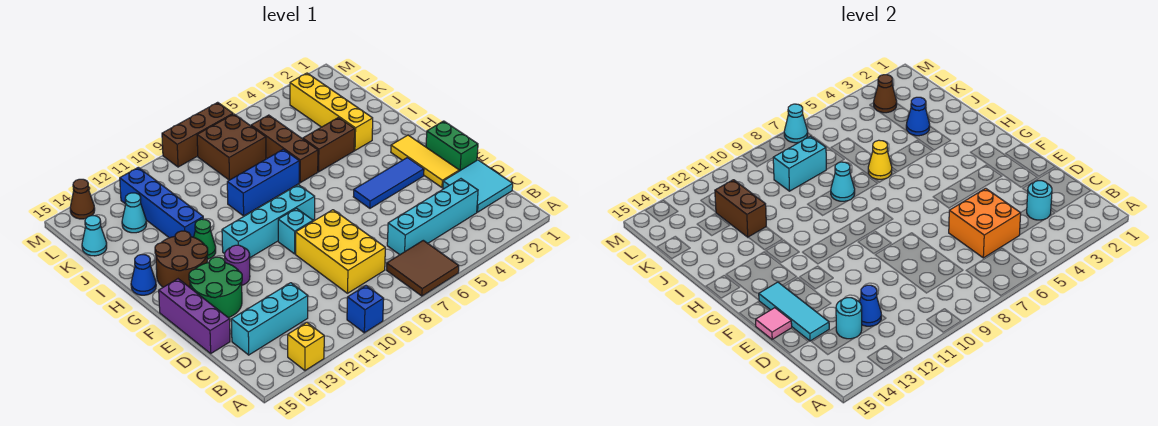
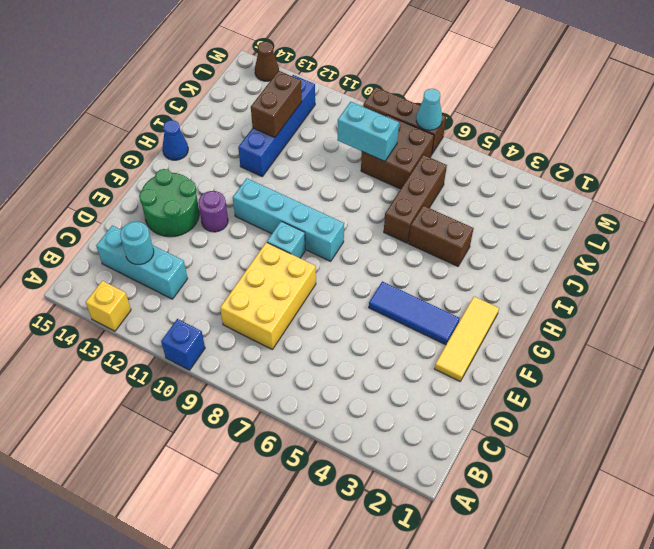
none -> brown tile A6:B7 level 1
none -> cyan tile C1:D2 level 1
none -> cyan brick C3:C6 level 1
none -> purple brick D15:F15 level 1

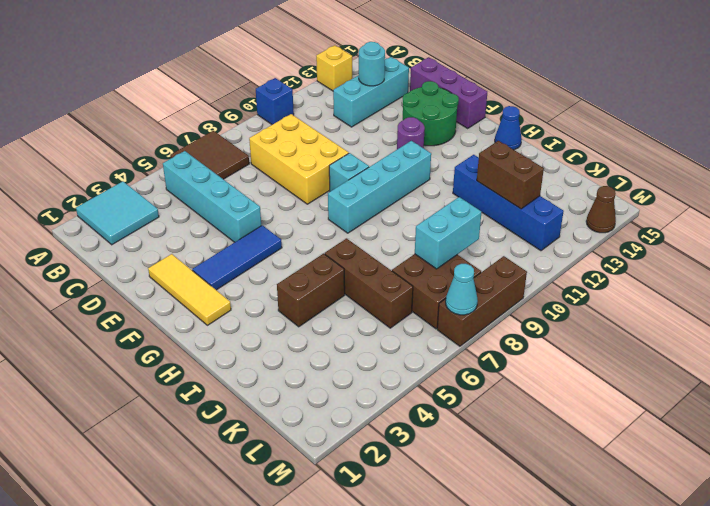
cyan tile A2:B3 level 1 -> cyan tile C1:D2 level 1
cyan brick B5:E5 level 1 -> cyan brick C3:C6 level 1
none -> green brick E1:F1 level 1
none -> brown round brick G13:H14 level 1
none -> green cone H12 level 1
none -> yellow brick I3:L3 level 1

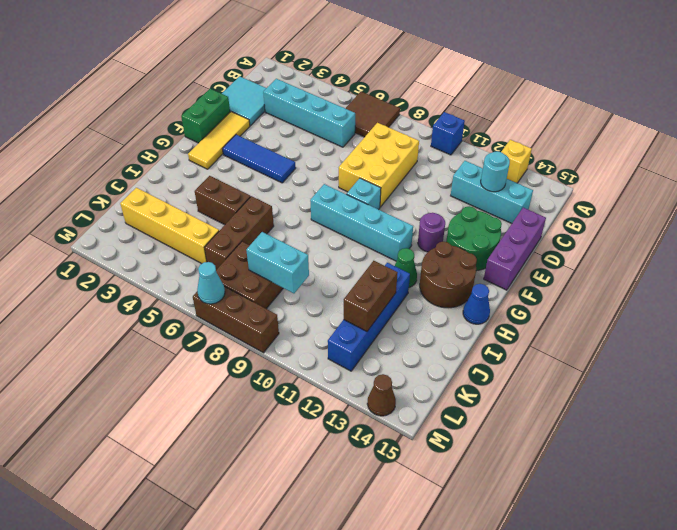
yellow brick K2:K5 level 1 -> yellow brick I3:L3 level 1
none -> blue brick I7:I9 level 1
none -> cyan cone K13 level 1
none -> cyan cone K15 level 1
none -> cyan round brick C3 level 2

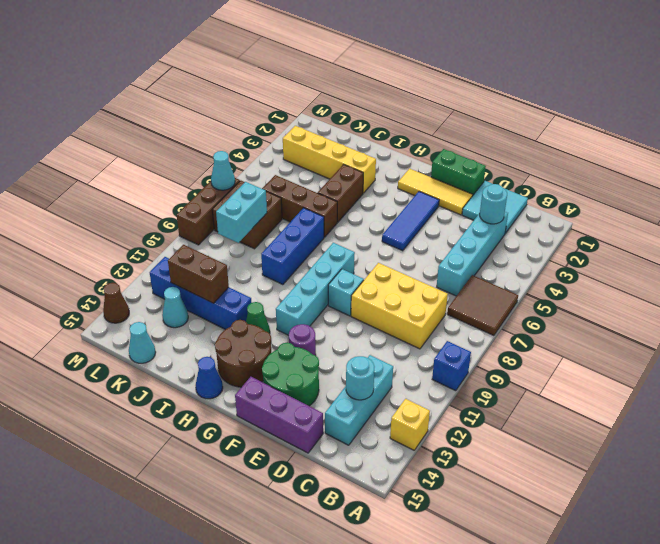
none -> orange brick C5:D6 level 2
none -> blue cone C12 level 2
none -> cyan tile D14:F14 level 2
none -> pink tile E15 level 2

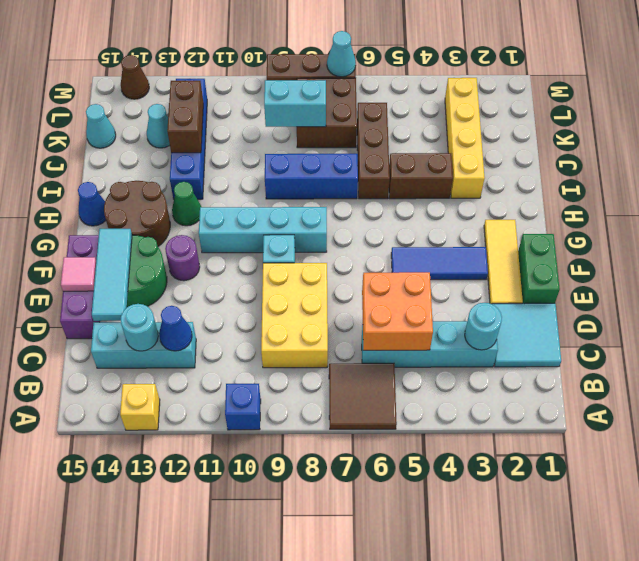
none -> yellow cone I6 level 2
none -> cyan cone I8 level 2
none -> blue cone J3 level 2
none -> brown cone L3 level 2

